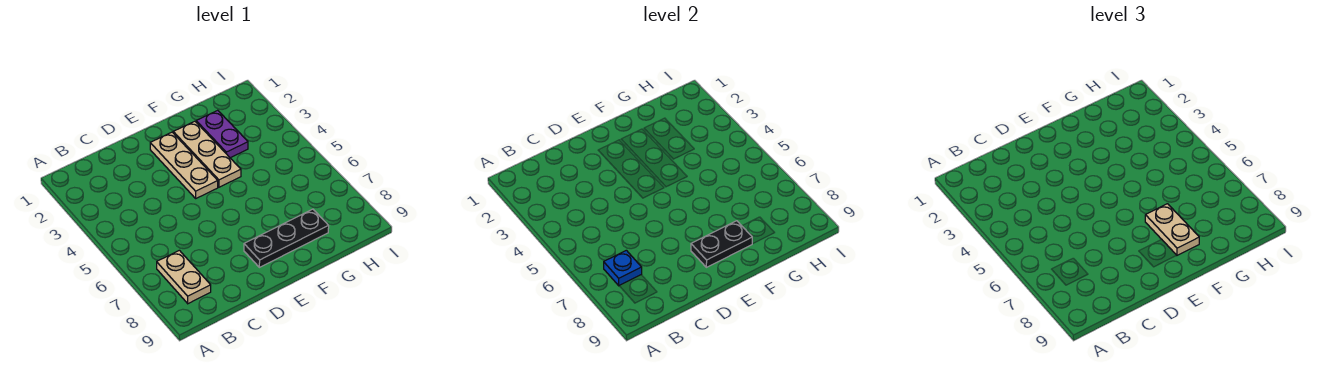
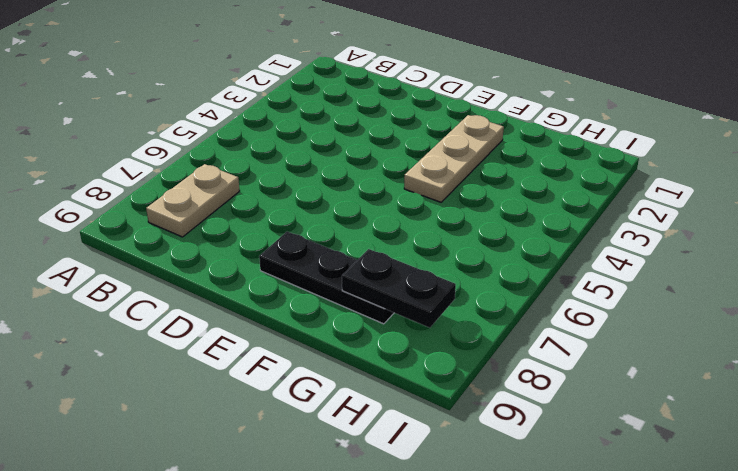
black plate G8:H8 level 2 -> black plate E8:F8 level 2
none -> tan plate E2:E4 level 1
none -> purple plate G2:G3 level 1

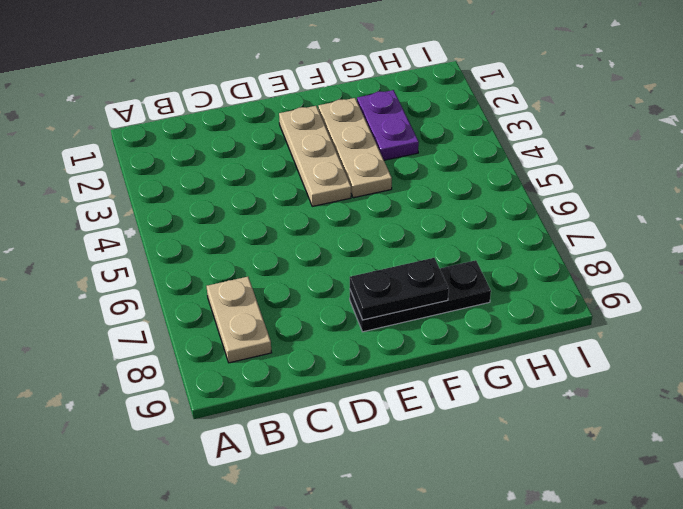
none -> blue plate B7 level 2
none -> tan plate F7:F8 level 3

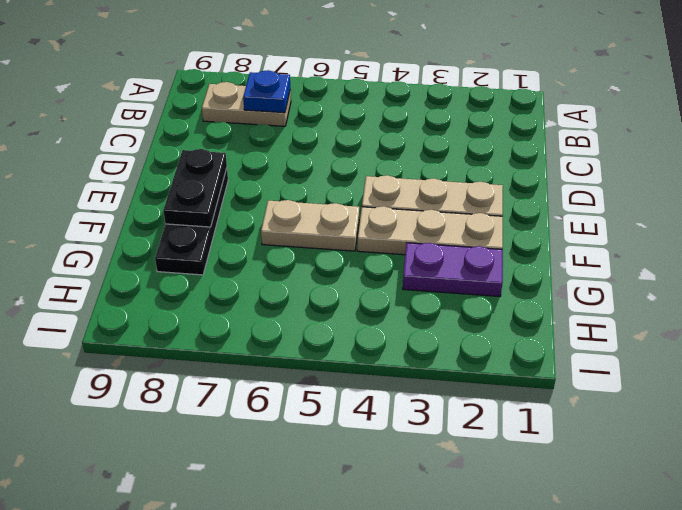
tan plate F5:F6 level 1 -> tan plate F7:F8 level 3

